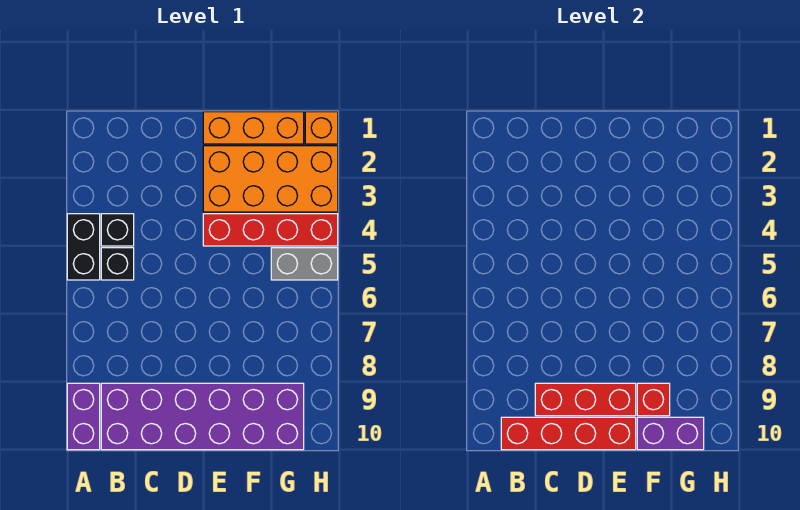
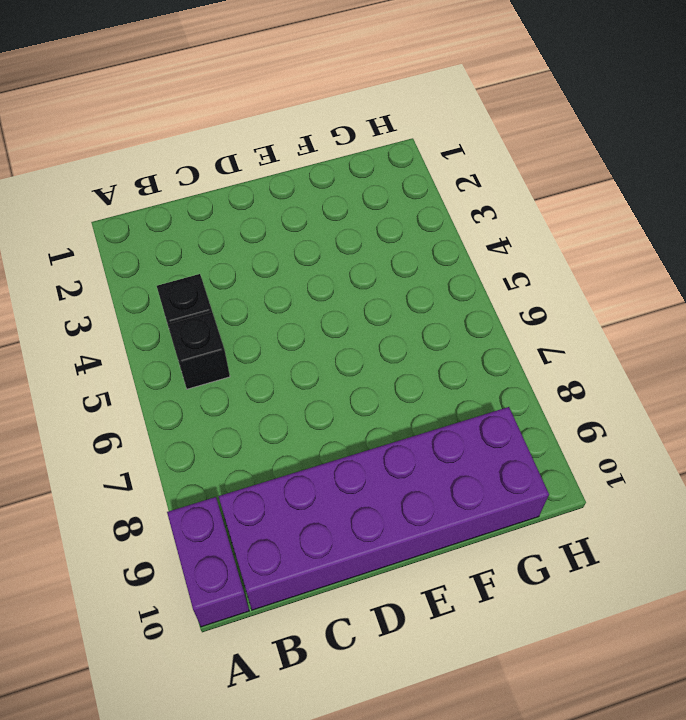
none -> black brick A4:A5 level 1
none -> orange brick E1:G1 level 1
none -> orange brick E2:H3 level 1

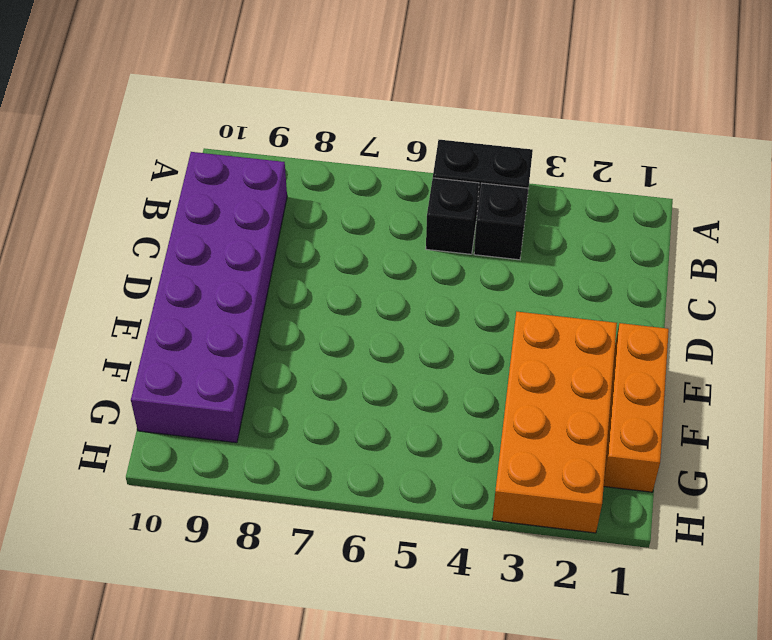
none -> purple brick A9:A10 level 1
none -> red brick E4:H4 level 1
none -> grey brick G5:H5 level 1

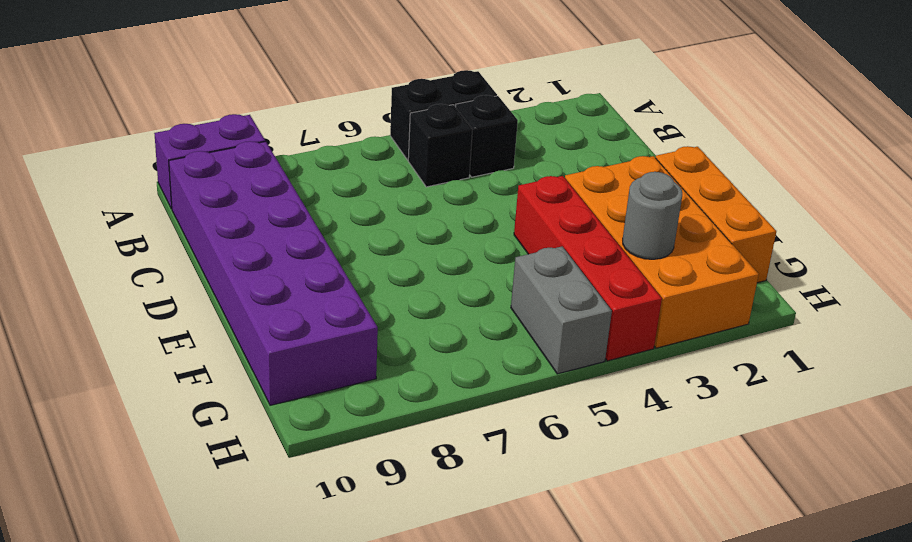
grey round brick G3 level 2 -> none
none -> orange brick H1 level 1
none -> red brick B10:E10 level 2
none -> red brick C9:E9 level 2

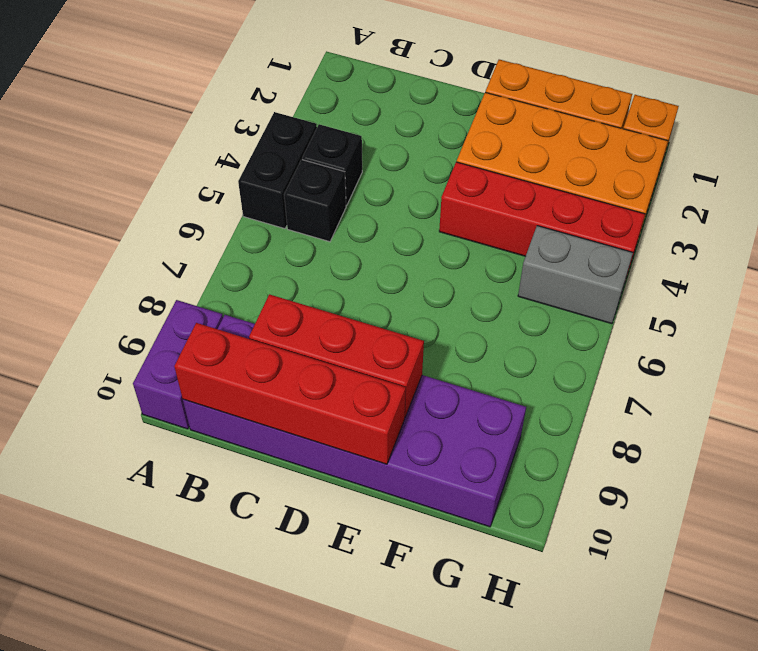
none -> red brick F9 level 2
none -> purple brick F10:G10 level 2

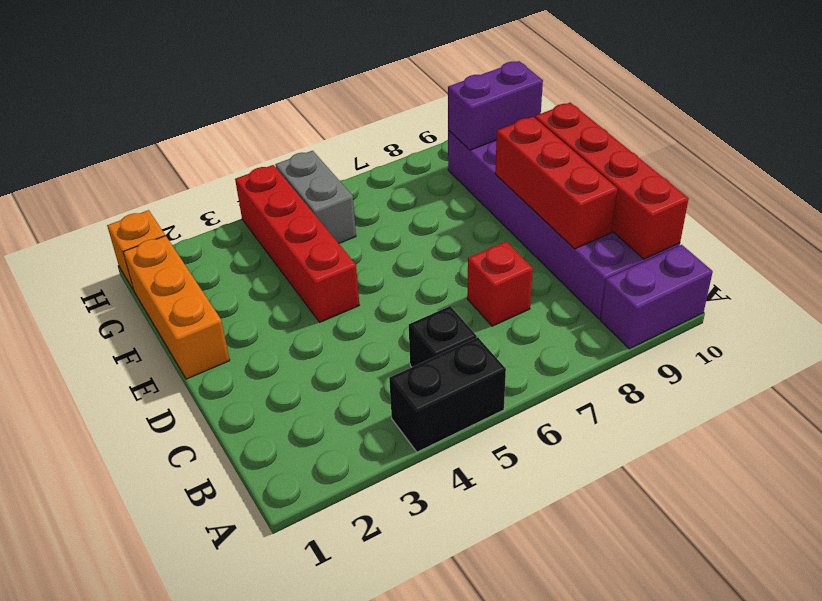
red brick C7 level 1 -> red brick F9 level 2
purple brick G9:G10 level 2 -> purple brick F10:G10 level 2
none -> black brick B4 level 1
none -> orange brick E2:H3 level 1

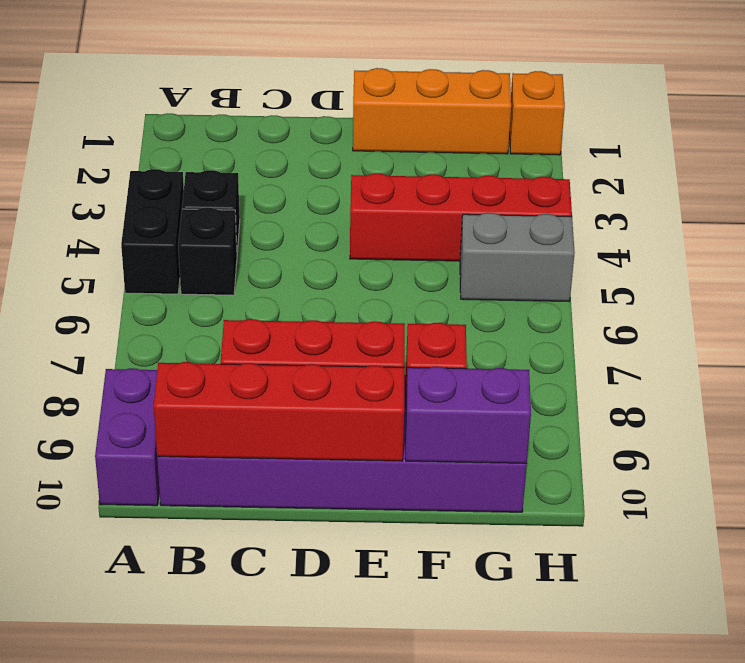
none -> orange brick E2:H3 level 1

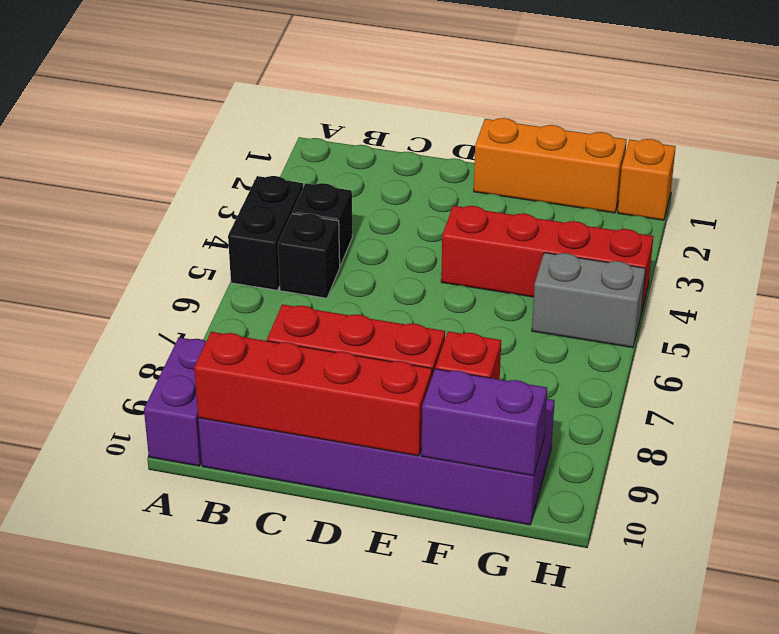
none -> orange brick E2:H3 level 1

